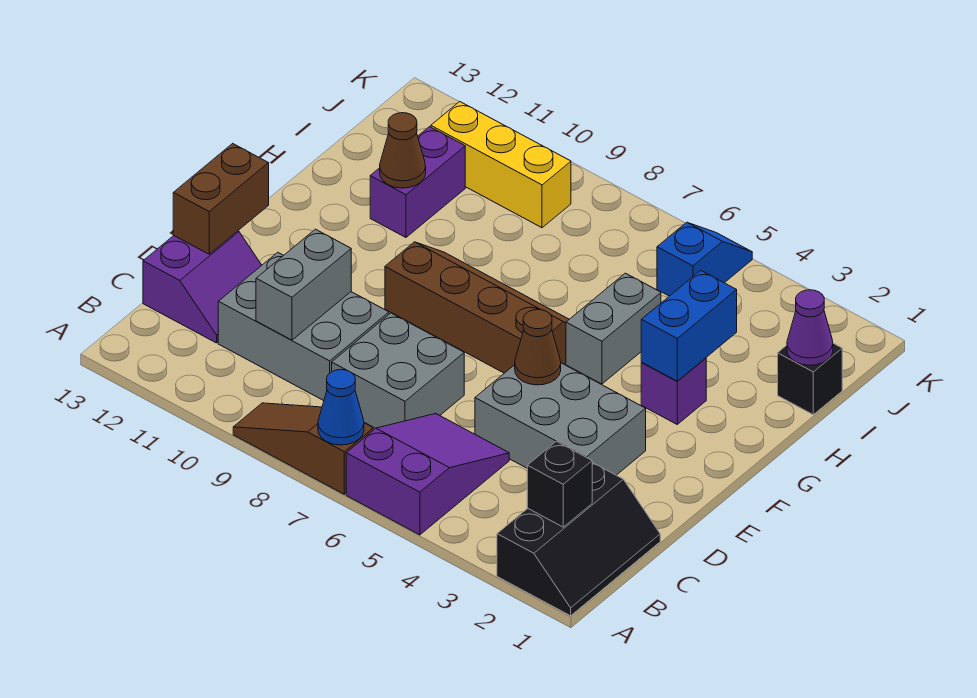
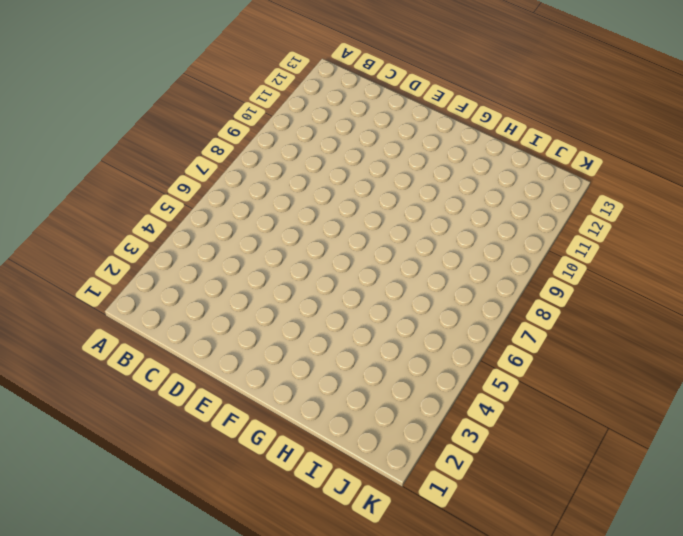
none -> black slope A1:C2 level 1 top 2
none -> purple slope A5:C6 level 1 top A
none -> brown slope A7:A9 level 1 top 7

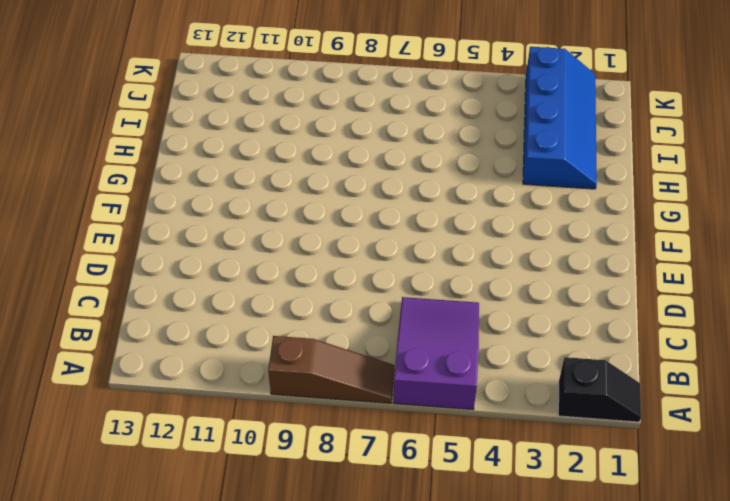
black slope A1:A2 level 1 top 2 -> black slope A1:C2 level 1 top 2
brown slope A7:A9 level 1 top 9 -> brown slope A7:A9 level 1 top 7
blue slope H2:K3 level 1 top 3 -> none
none -> grey brick C7:D8 level 1
none -> grey brick C9:D11 level 1
none -> purple slope C12:D13 level 1 top 13

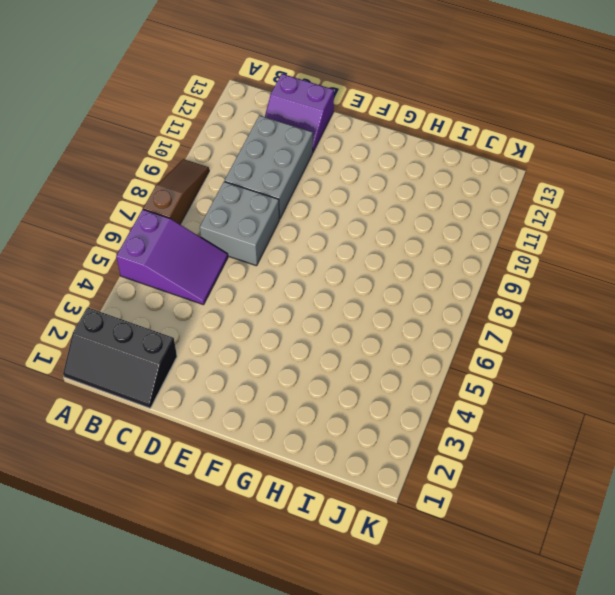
none -> grey brick D3:E5 level 1
none -> brown slope F6:G9 level 1 top F
none -> purple brick G3 level 1

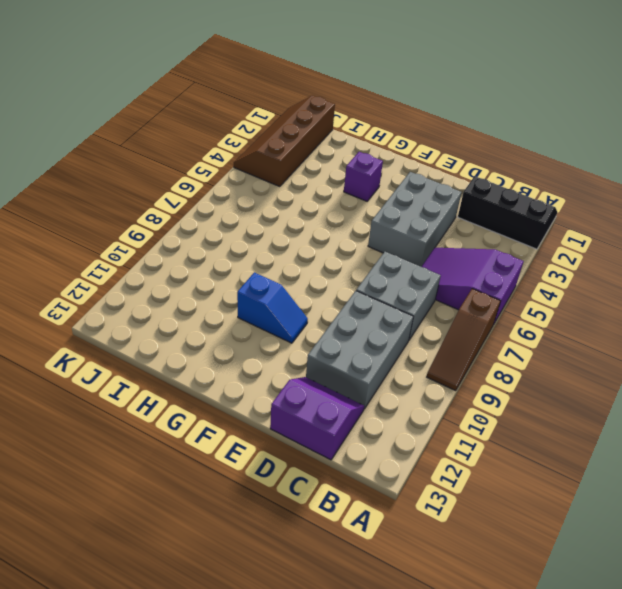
blue slope F10:G10 level 1 top G -> blue slope J5:K5 level 1 top J
brown slope J1:K4 level 1 top J -> brown slope F6:G9 level 1 top F
none -> grey brick G5:H5 level 1
none -> purple brick H11:I11 level 1
none -> black brick I1 level 1

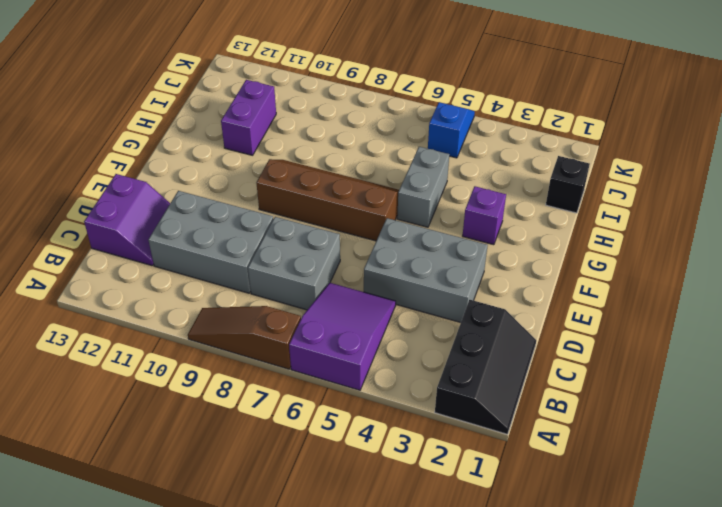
none -> yellow brick J9:J11 level 1
none -> blue cone A7 level 2
none -> black brick B2 level 2

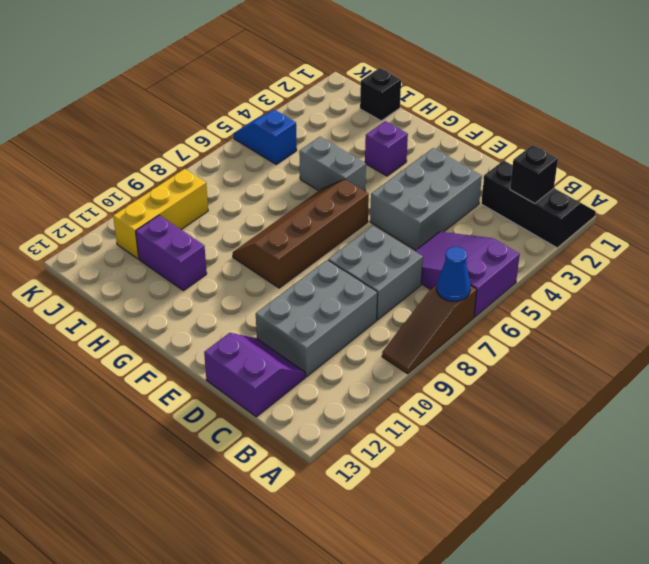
none -> grey brick C10:D10 level 2
none -> brown brick D13:E13 level 2
none -> brown cone E5 level 2

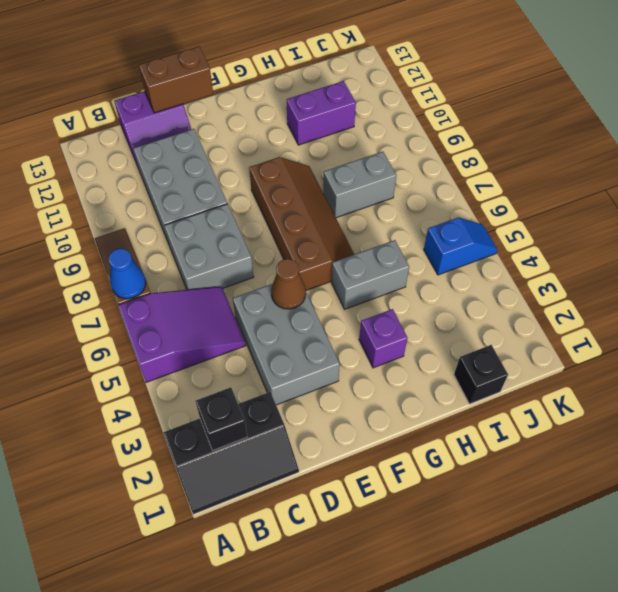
grey brick H8:I8 level 1 -> grey brick C10:D10 level 2
none -> yellow brick J9:J11 level 1
none -> blue brick G3:H3 level 2
none -> brown cone H11 level 2

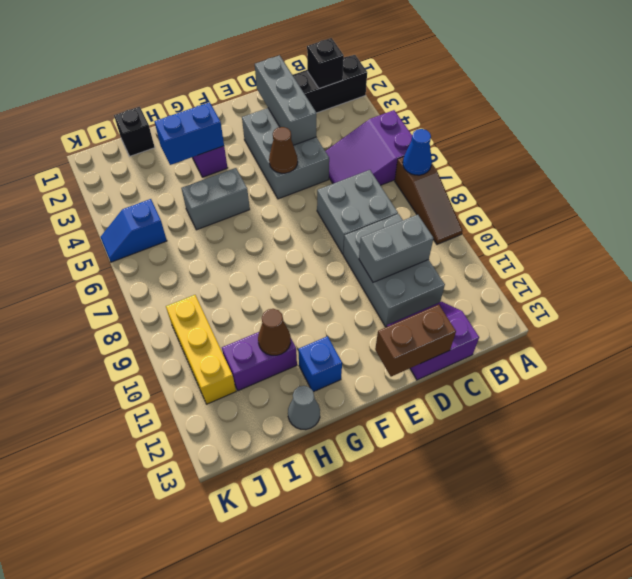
grey brick D2:D4 level 2 -> none
blue brick G12 level 1 -> none
grey cone H13 level 1 -> none
none -> brown slope F6:G9 level 1 top F
none -> purple cone I1 level 2

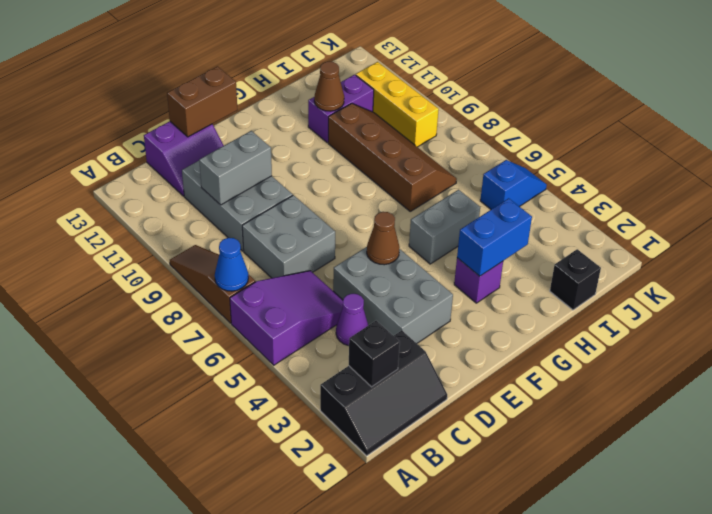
purple cone C4 level 1 -> purple cone I1 level 2
brown slope H7:I10 level 1 top H -> brown slope F6:G9 level 1 top F

